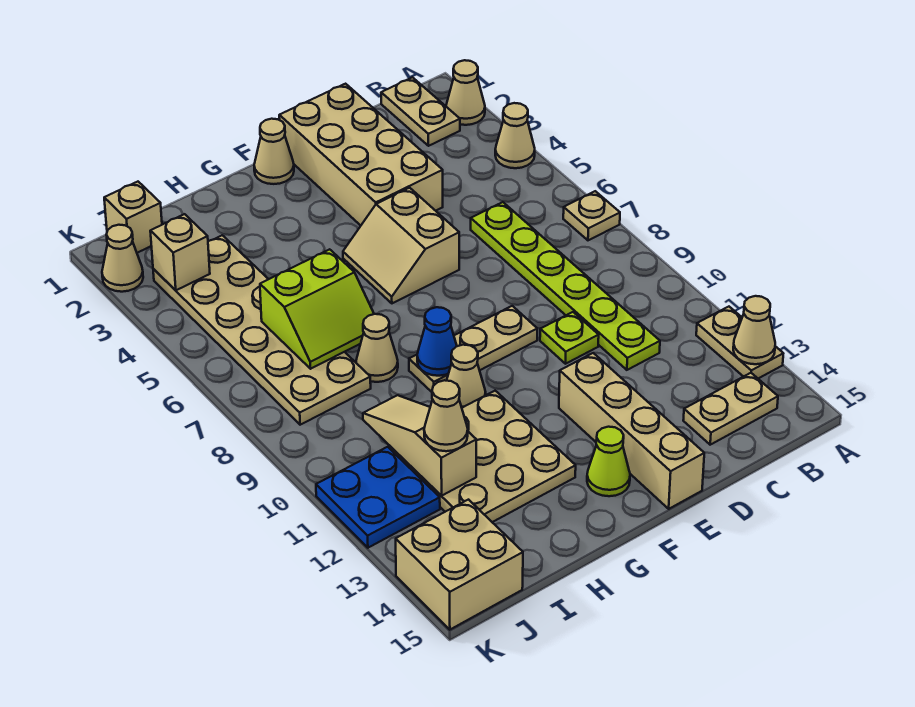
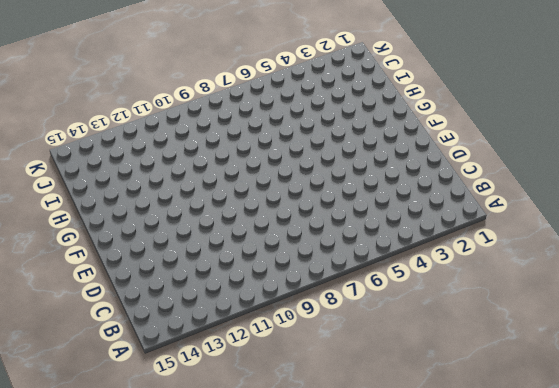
none -> tan cone A2 level 1
none -> tan cone A4 level 1
none -> tan plate A7 level 1

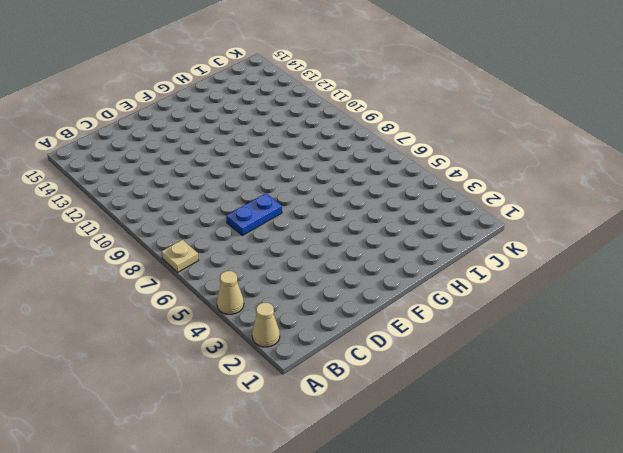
blue plate D7:E7 level 1 -> none
none -> tan plate A12:A13 level 1
none -> tan plate B1:B2 level 1
none -> tan plate B14:C14 level 1

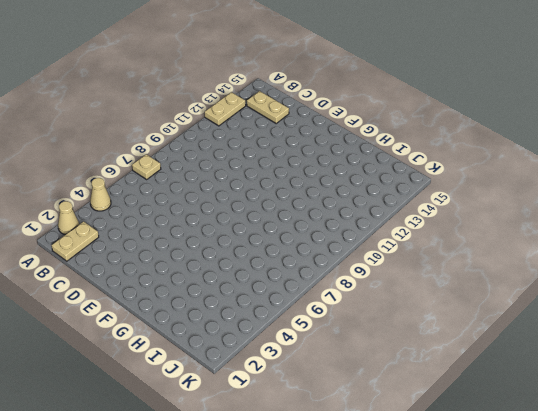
none -> lime plate C6:C11 level 1
none -> tan brick D1:E4 level 1
none -> lime plate D10 level 1

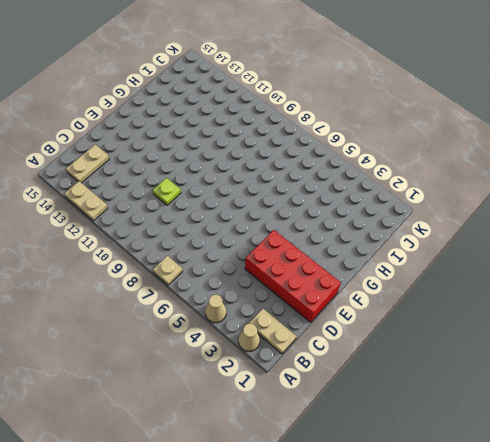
red brick D1:E4 level 1 -> tan brick D1:E4 level 1
none -> lime plate C6:C11 level 1
none -> tan slope E5:F6 level 1 top E
none -> tan plate E9:G9 level 1

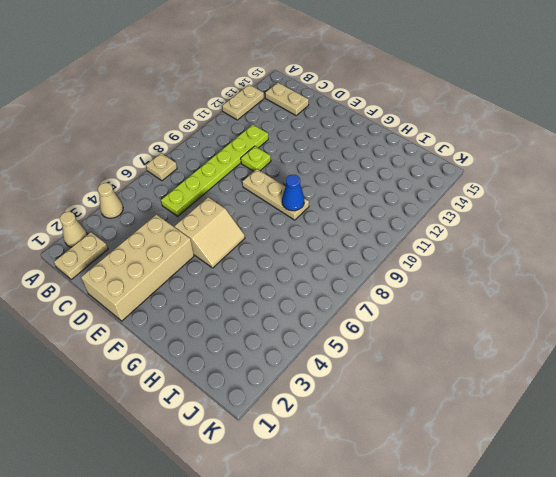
none -> tan brick E12:E15 level 1
none -> tan cone F1 level 1
none -> lime cone F14 level 1

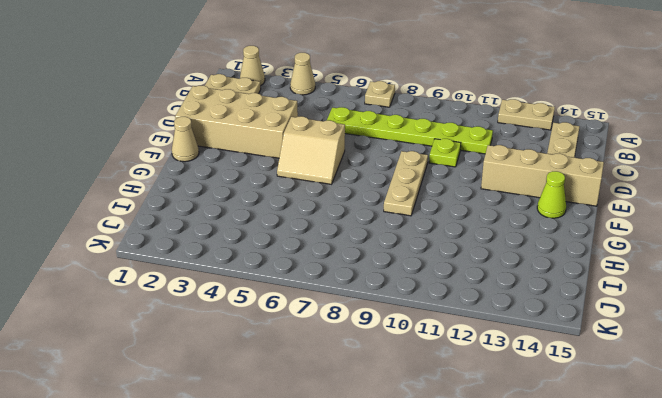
none -> tan cone G10 level 1
none -> tan plate G11:I13 level 1
none -> tan cone H8 level 1

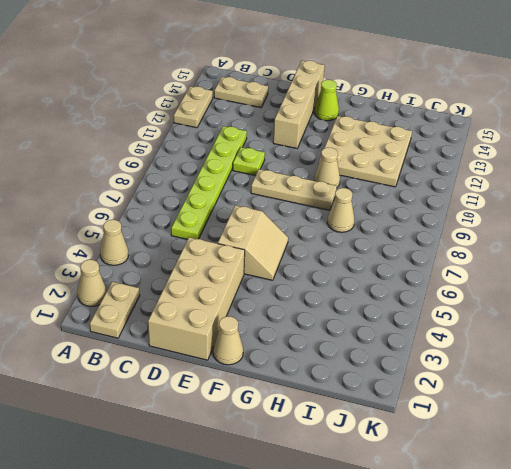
none -> tan plate A7 level 1
none -> tan plate I3:J8 level 1
none -> tan brick J1 level 1

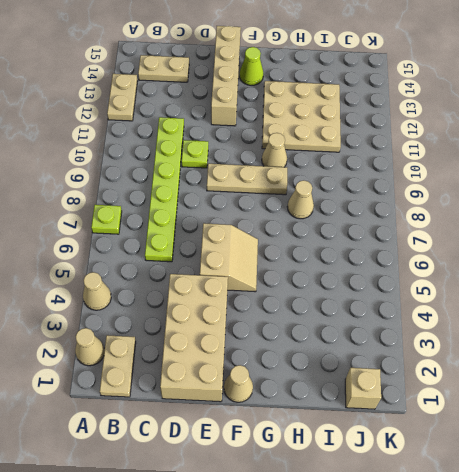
lime plate A7 level 1 -> tan plate A7 level 1
none -> tan plate I3:J8 level 1
none -> blue plate J11:K12 level 1
none -> tan brick J14:K15 level 1

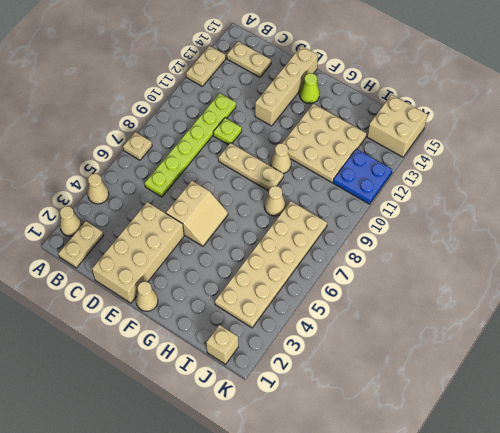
none -> tan cone K2 level 1
none -> tan cone A13 level 2
none -> blue cone G9 level 2

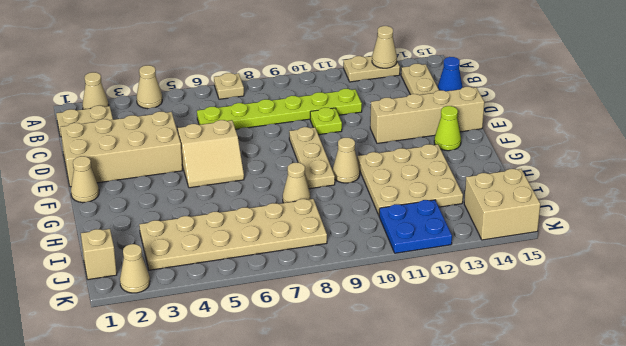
blue cone C15 level 1 -> blue cone G9 level 2
none -> lime slope H6:I7 level 2 top 6
none -> tan slope I10:I12 level 2 top 12
none -> tan brick J3 level 2

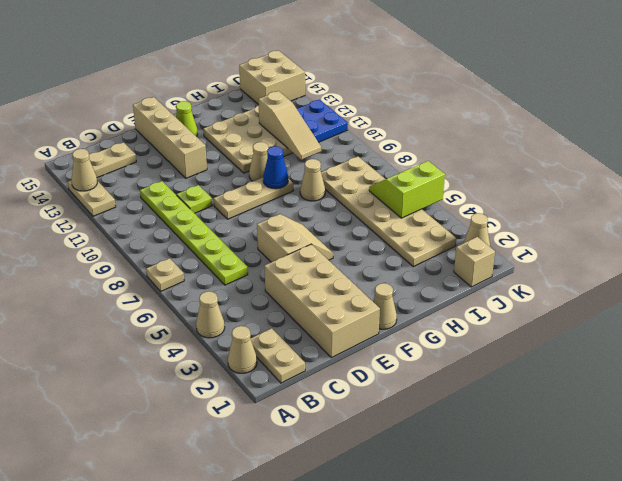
lime slope J5:K6 level 2 top 5 -> lime slope H6:I7 level 2 top 6
none -> tan brick J3 level 2
none -> tan cone I12 level 3

